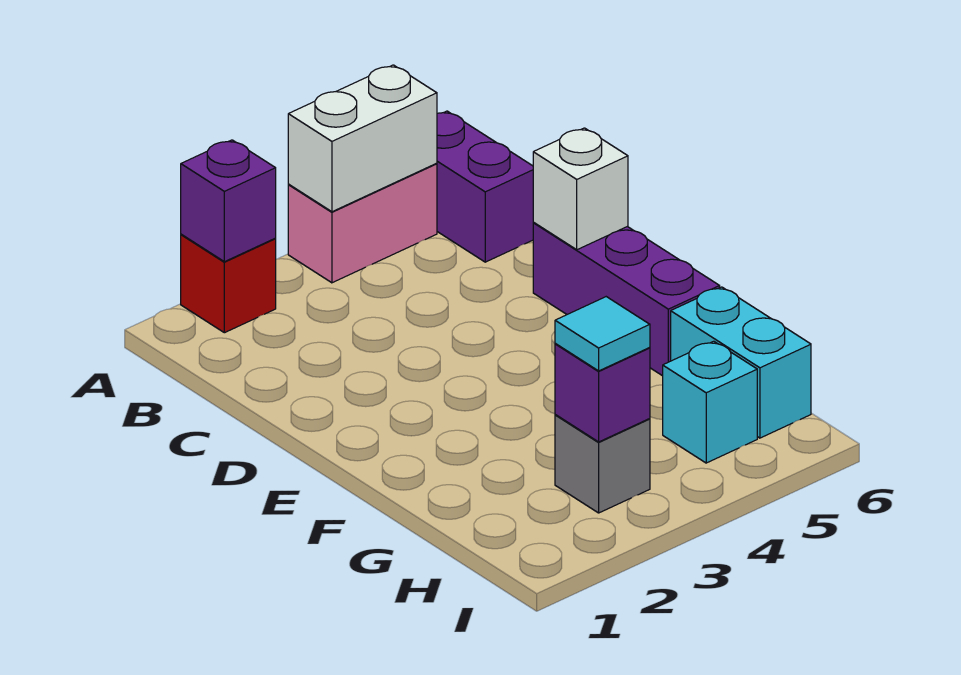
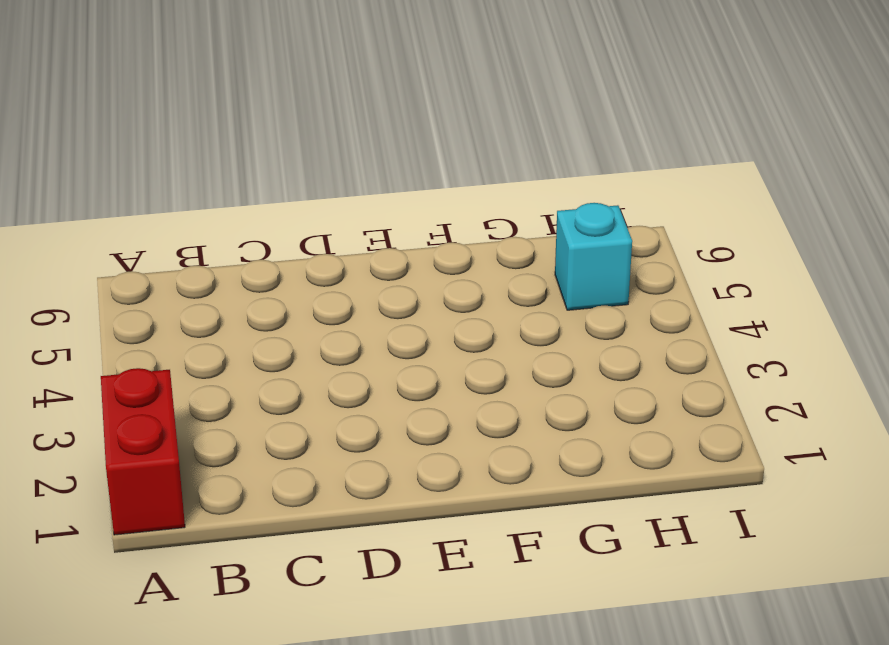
red brick A1:A2 level 1 -> red brick A2 level 1
none -> pink brick A4:A5 level 1
none -> purple brick A6:B6 level 1
none -> purple brick D6:F6 level 1

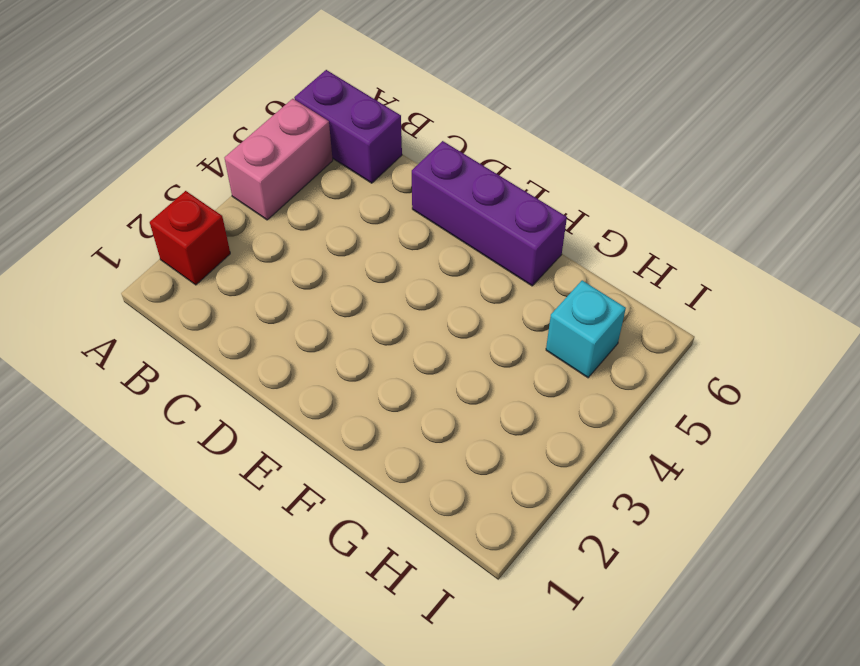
none -> cyan brick G6:H6 level 1
none -> grey brick H3 level 1
none -> purple brick A2 level 2

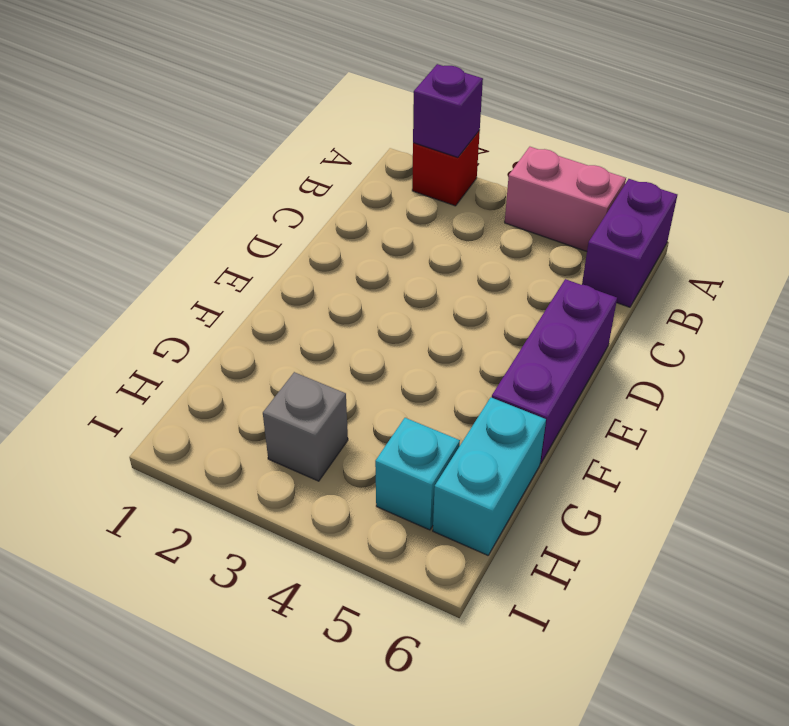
none -> white brick A4:A5 level 2
none -> white brick D6 level 2
none -> purple brick H3 level 2

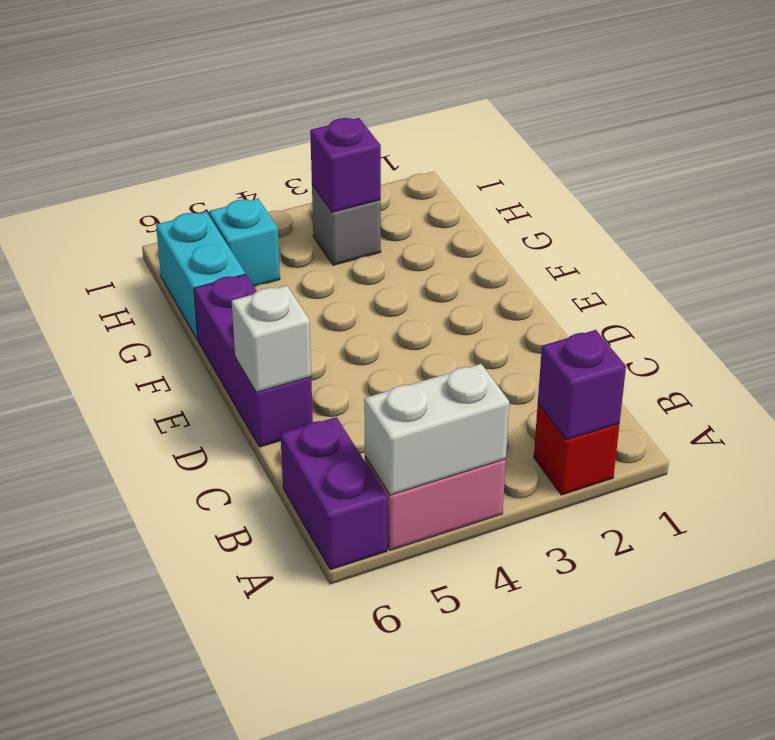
none -> cyan tile H3 level 3

